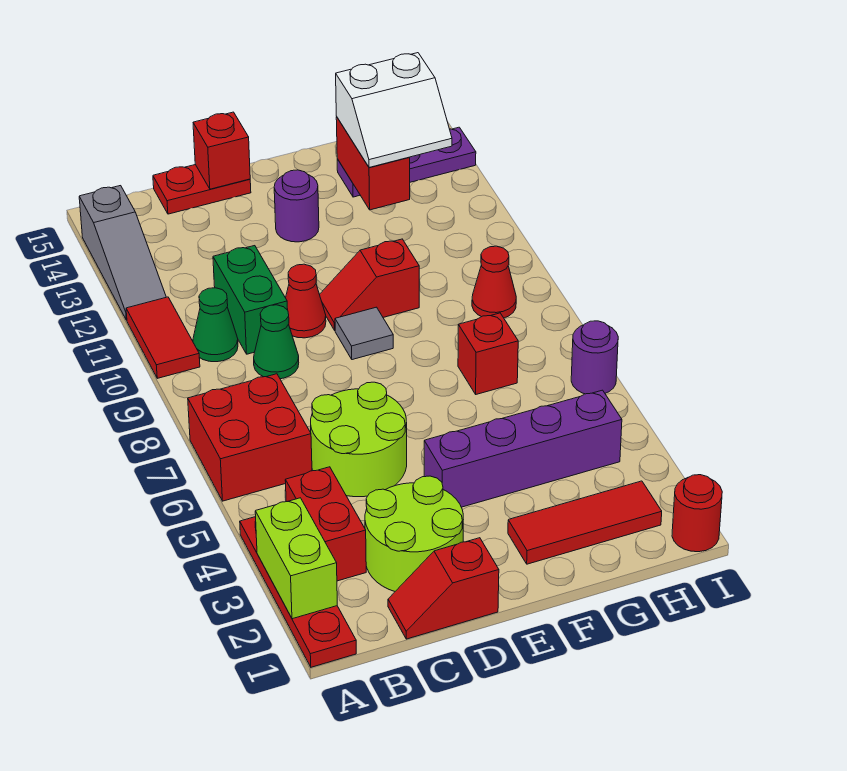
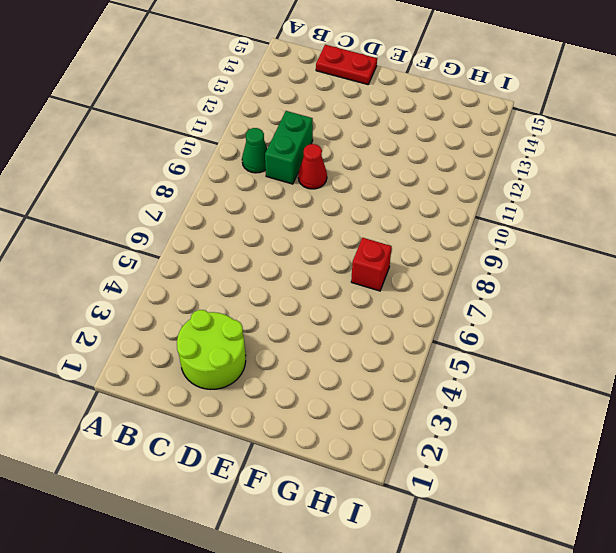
none -> red plate A1:A4 level 1
none -> red brick A6:B7 level 1
none -> red tile A10:A11 level 1

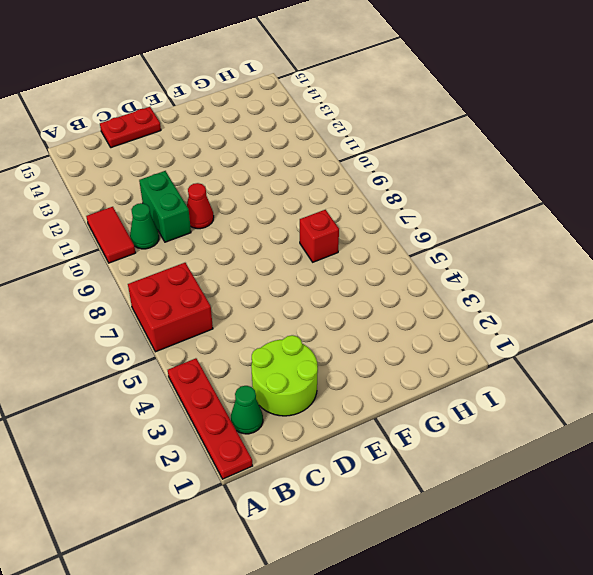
green cone B2 level 1 -> green cone C9 level 1
none -> grey slope A12:A14 level 1 top 14
none -> red brick B3:B4 level 1
none -> red slope C1:D1 level 1 top D

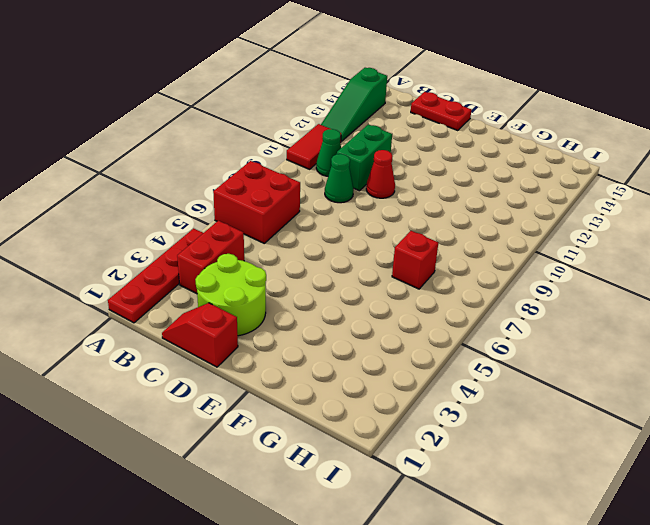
green slope A12:A14 level 1 top 14 -> grey slope A12:A14 level 1 top 14
none -> lime round brick C5:D6 level 1
none -> purple brick E4:H4 level 1
none -> grey tile E9 level 1

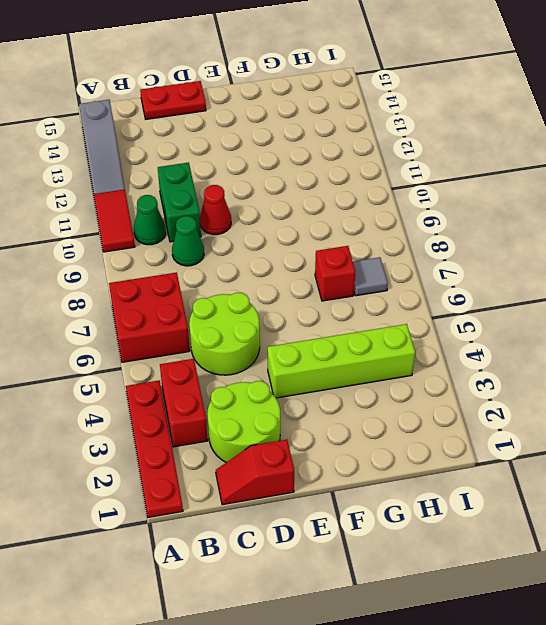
lime brick E4:H4 level 1 -> purple brick E4:H4 level 1
grey tile H7 level 1 -> grey tile E9 level 1
none -> red slope E10:F10 level 1 top F
none -> purple round brick E13 level 1
none -> red tile F2:H2 level 1

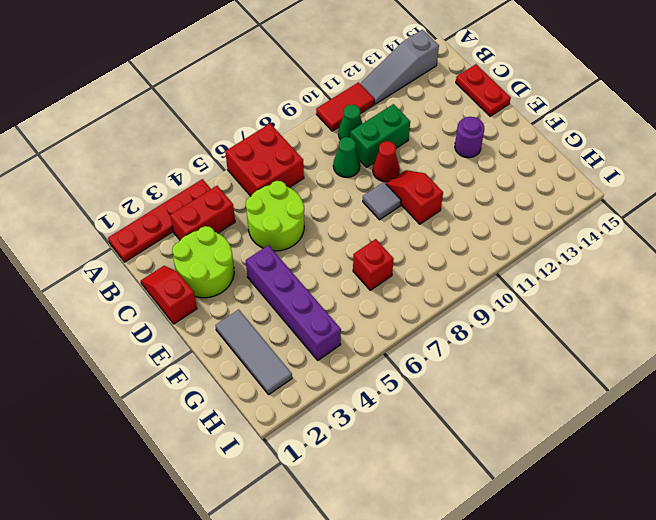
grey tile F2:H2 level 1 -> red tile F2:H2 level 1
none -> purple plate G14:I14 level 1
none -> red cone H9 level 1
none -> red round brick I1 level 1

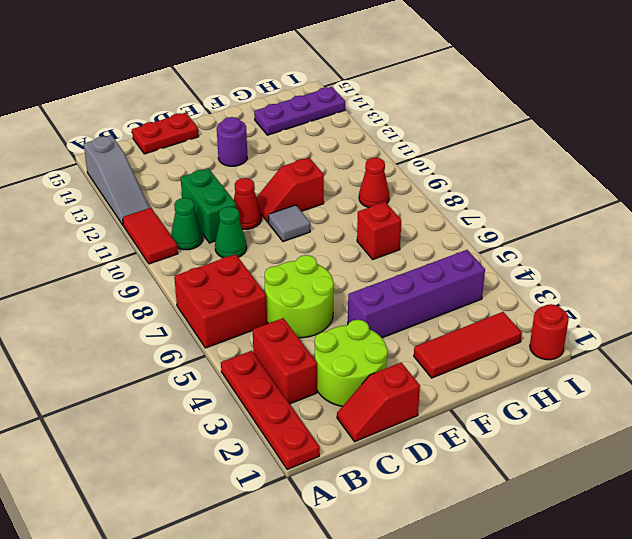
none -> purple round brick I6 level 1
none -> lime brick A2:A3 level 2
none -> red brick D15 level 2

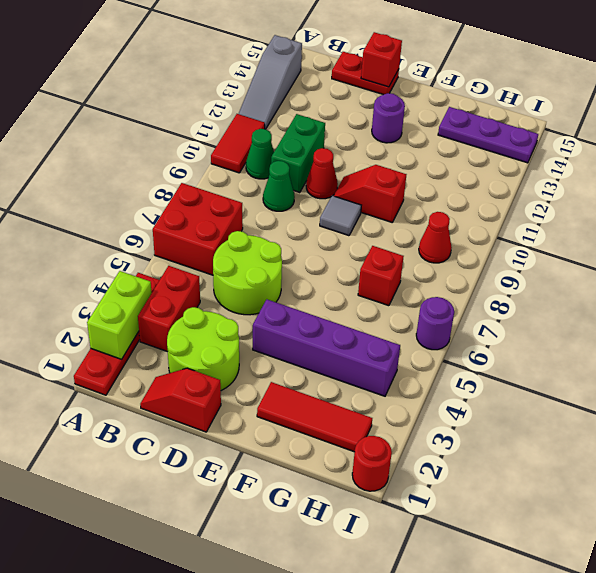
none -> red brick G13:G14 level 2
none -> white slope G13:H14 level 3 top 14

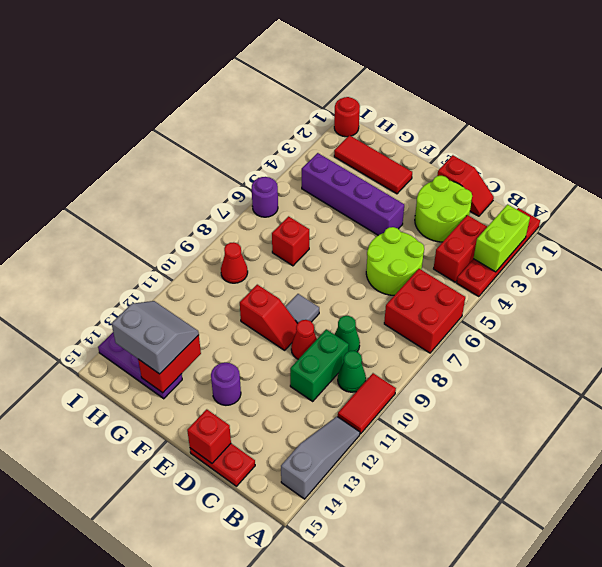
grey slope G13:H14 level 3 top 14 -> white slope G13:H14 level 3 top 14

